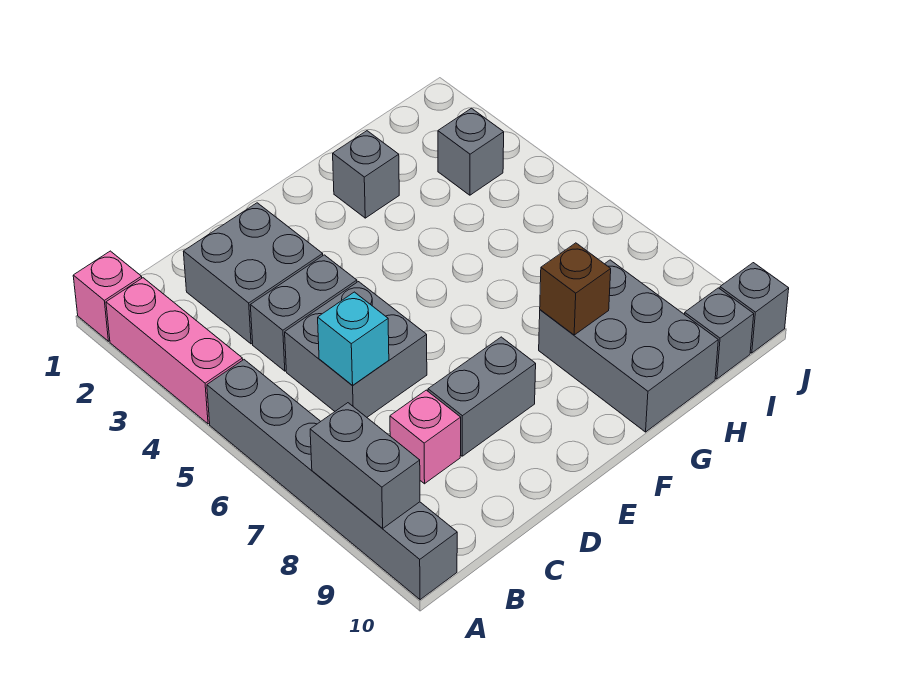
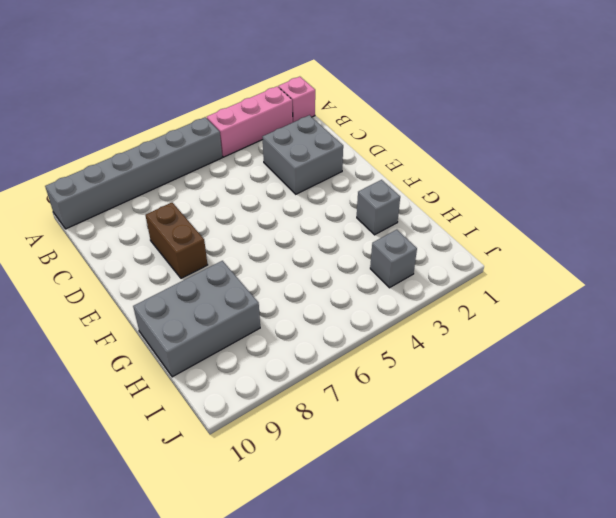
brown brick D8:E8 level 1 -> grey brick D8:E8 level 1
none -> grey brick C4:D4 level 1
none -> grey brick C5:D6 level 1
none -> pink brick C8 level 1

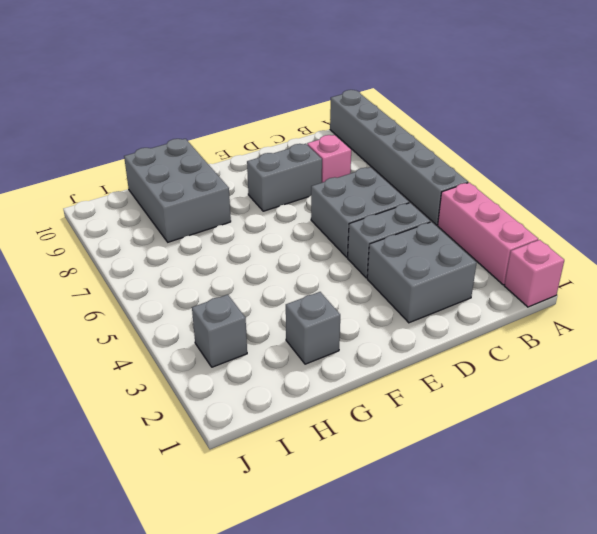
none -> grey brick I10 level 1
none -> grey brick J10 level 1
none -> grey brick A8:A9 level 2

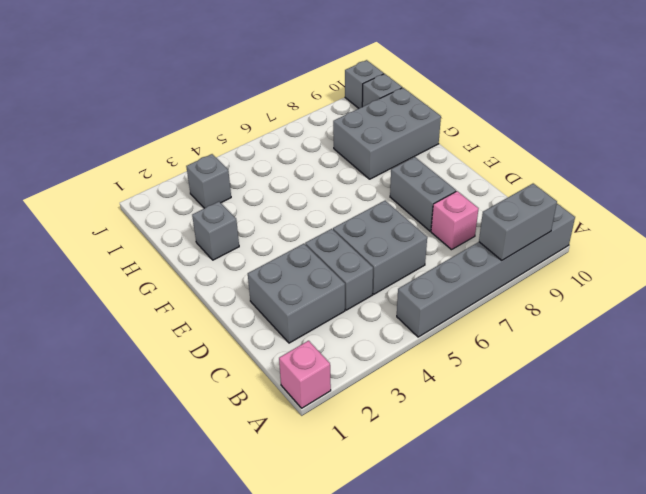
none -> pink brick A2:A4 level 1
none -> cyan brick C6 level 2
none -> brown brick G8 level 2

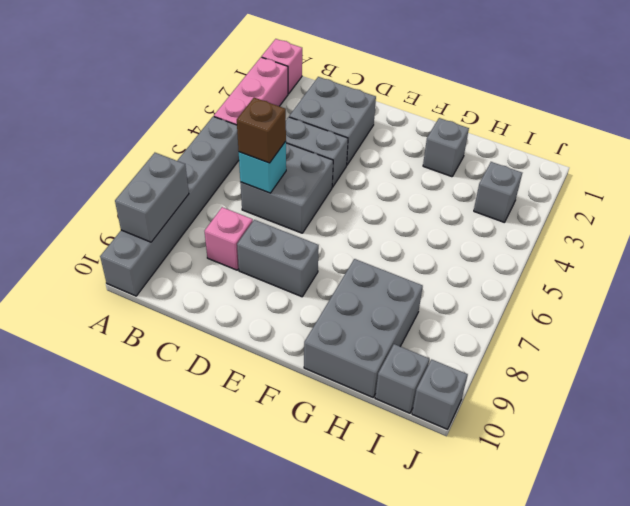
brown brick C6 level 3 -> brown brick G8 level 2

